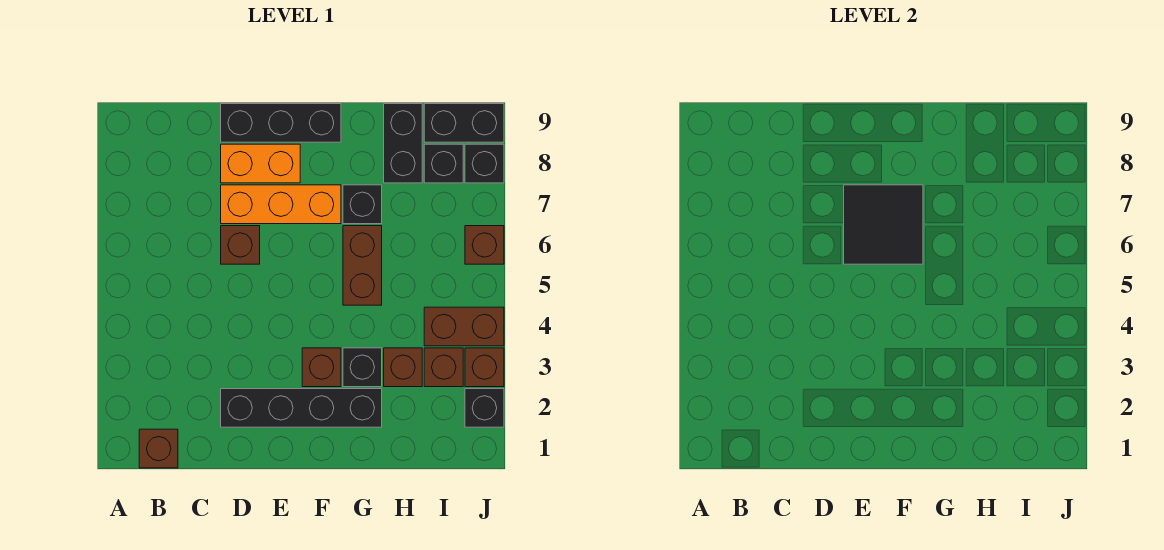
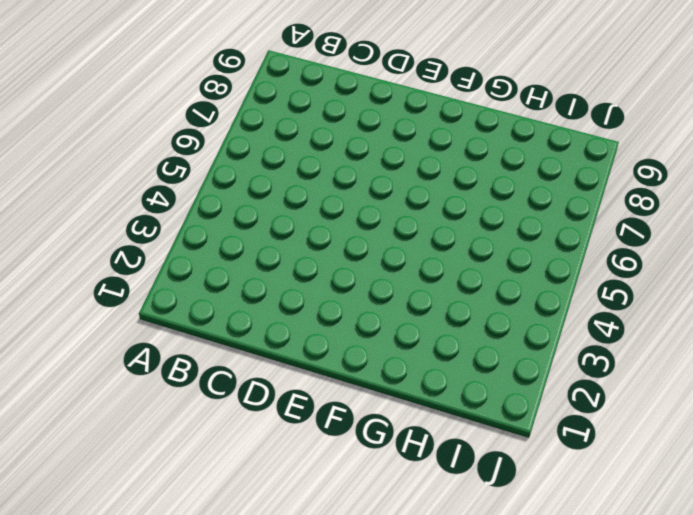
none -> brown brick B1 level 1
none -> black brick D2:G2 level 1
none -> brown brick D6 level 1

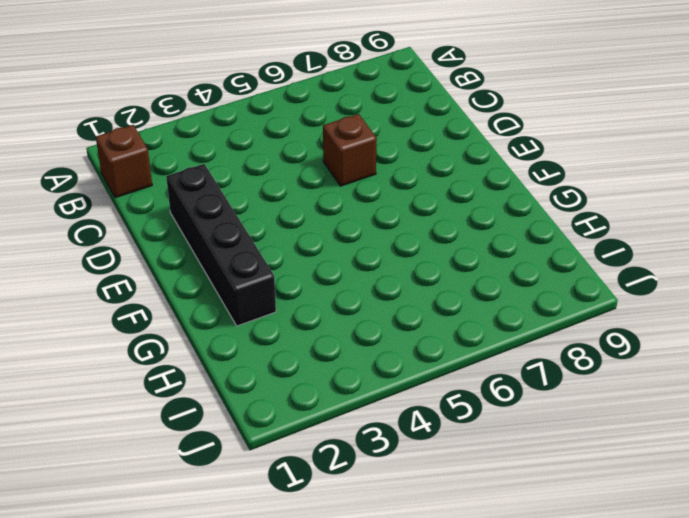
none -> orange brick D7:F7 level 1
none -> orange brick D8:E8 level 1
none -> black brick D9:F9 level 1

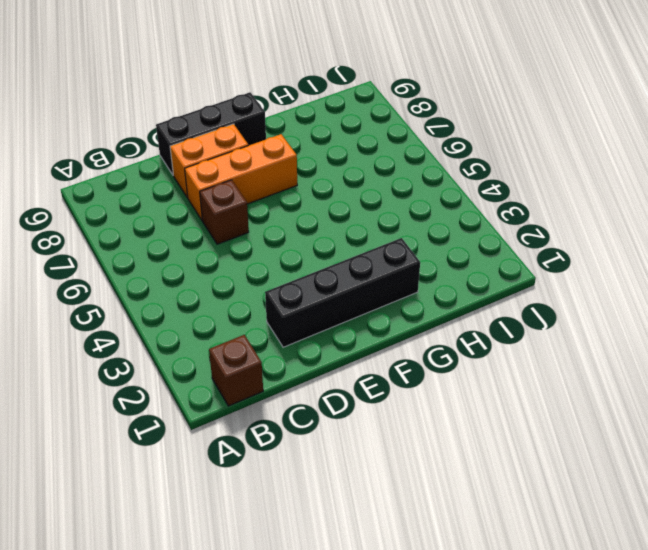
none -> brown brick F3 level 1
none -> black brick G3 level 1
none -> brown brick G5:G6 level 1

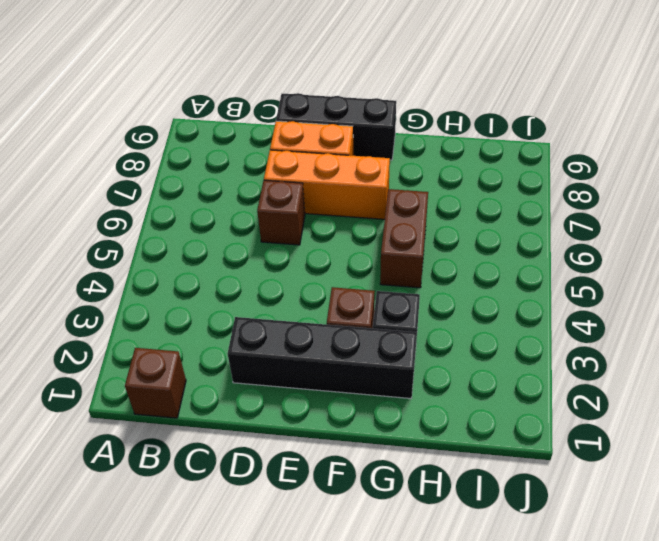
none -> black brick G7 level 1
none -> brown brick H3 level 1
none -> black brick H8:H9 level 1

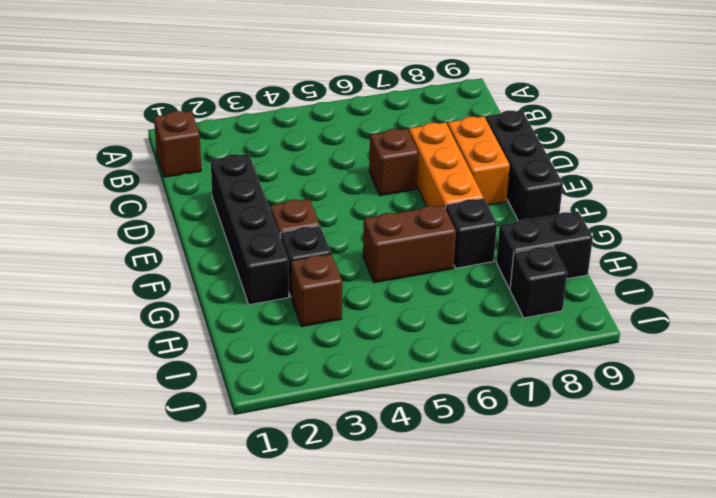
none -> brown brick I3 level 1
none -> brown brick I4:J4 level 1
none -> black brick I9:J9 level 1

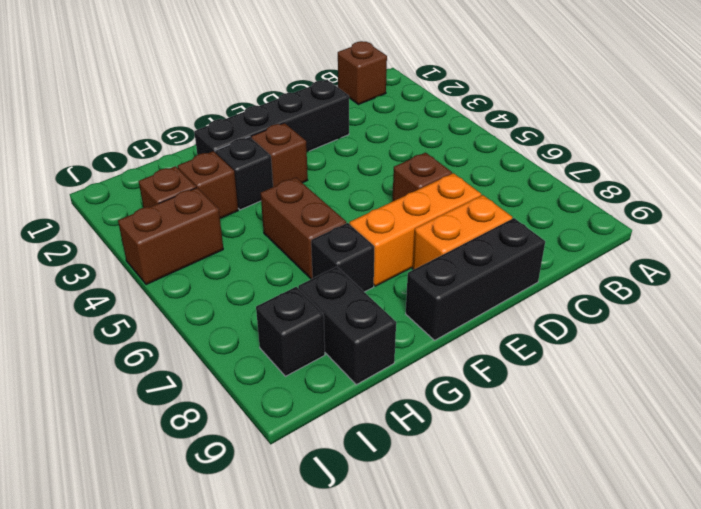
none -> black brick I9:J9 level 1
none -> black brick J2 level 1
none -> brown brick J3 level 1

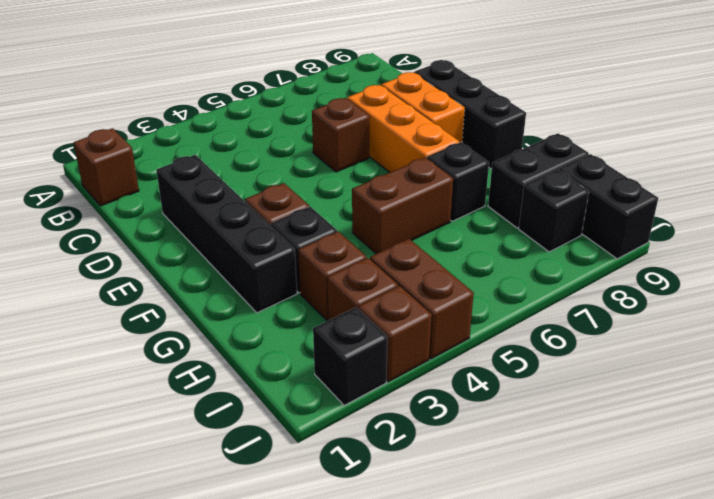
none -> brown brick J6 level 1
none -> black brick J8 level 1
none -> black tile E6:F7 level 2

